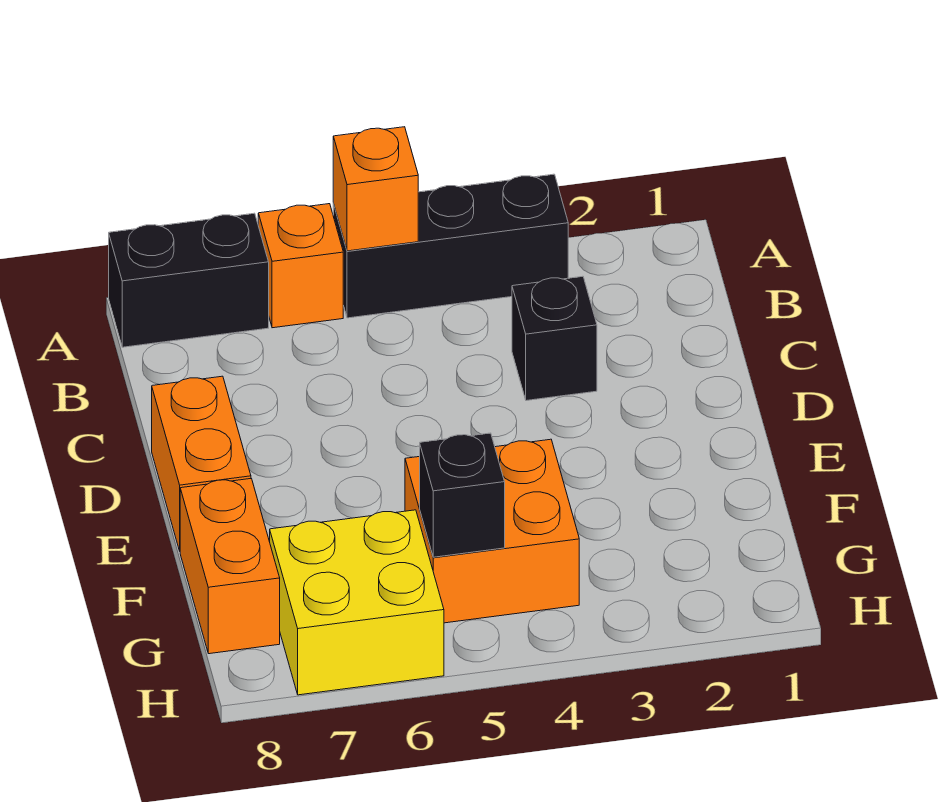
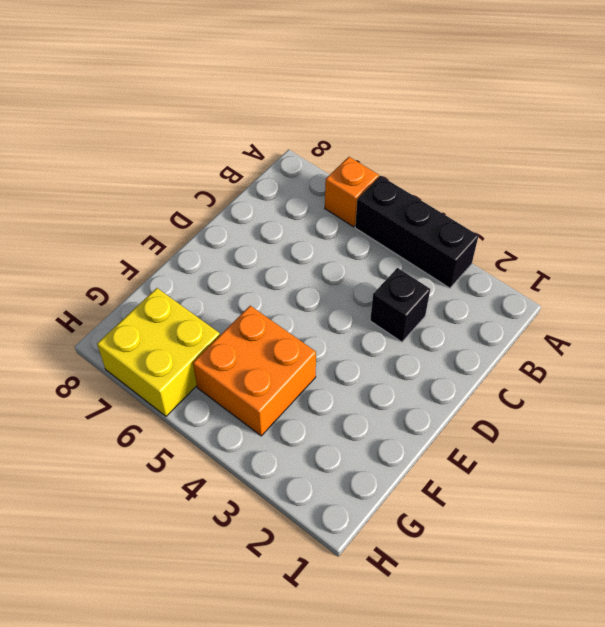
none -> black brick A7:A8 level 1
none -> orange brick D8:E8 level 1

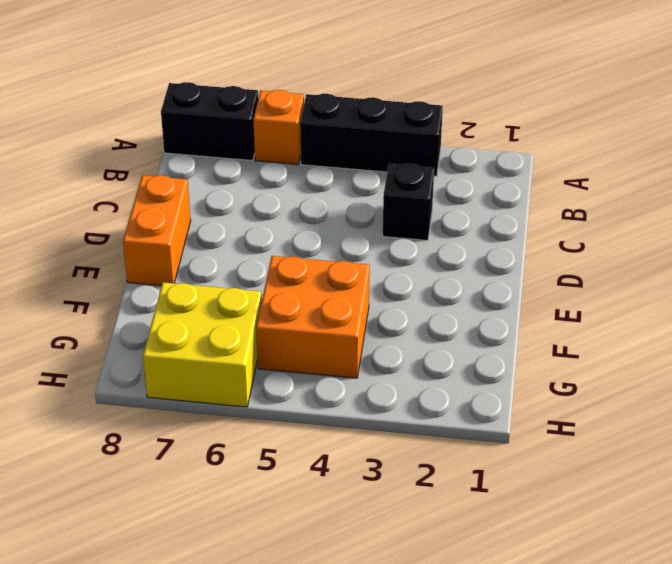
none -> orange brick F8:G8 level 1
none -> orange brick A5 level 2

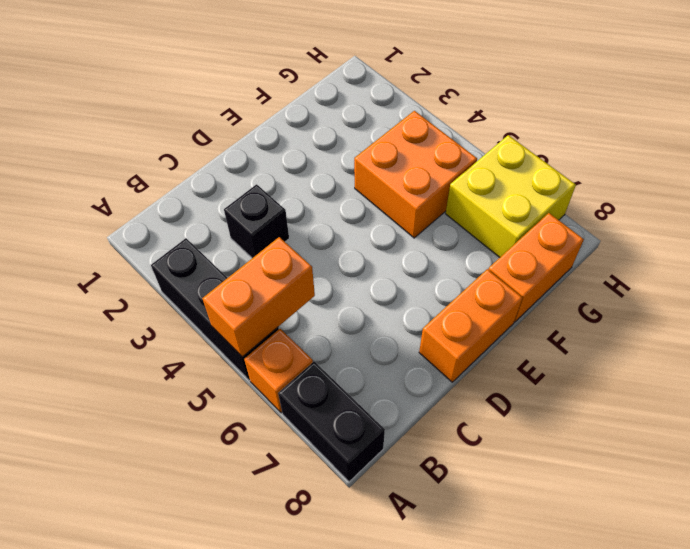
orange brick A5:B5 level 2 -> orange brick A5 level 2
none -> black brick G5 level 2

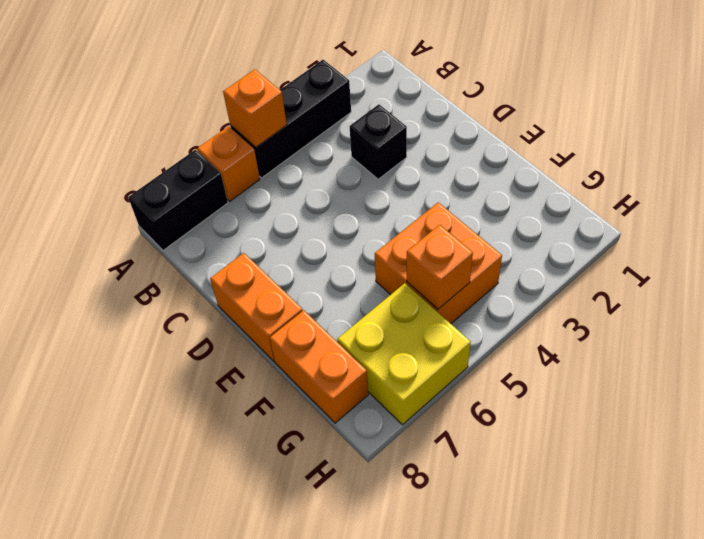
orange brick G5 level 2 -> black brick G5 level 2

